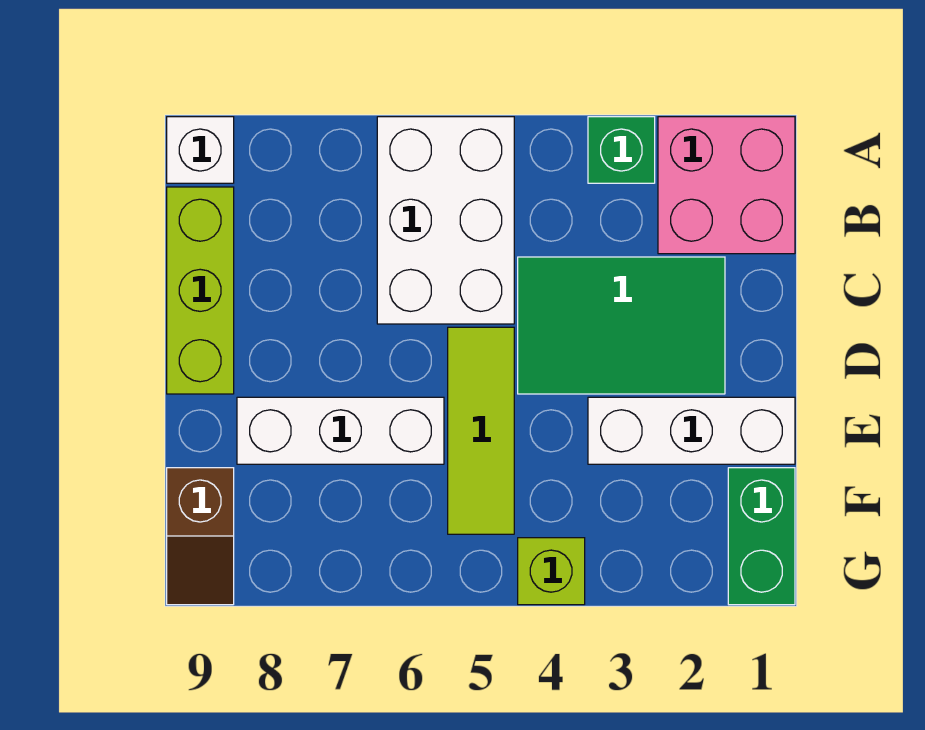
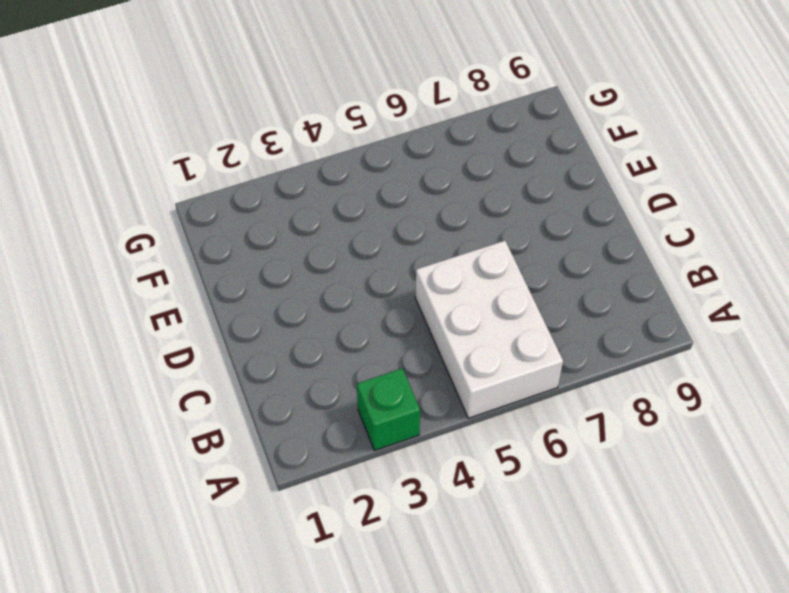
none -> pink brick A1:B2 level 1
none -> white brick A9 level 1
none -> lime brick B9:D9 level 1

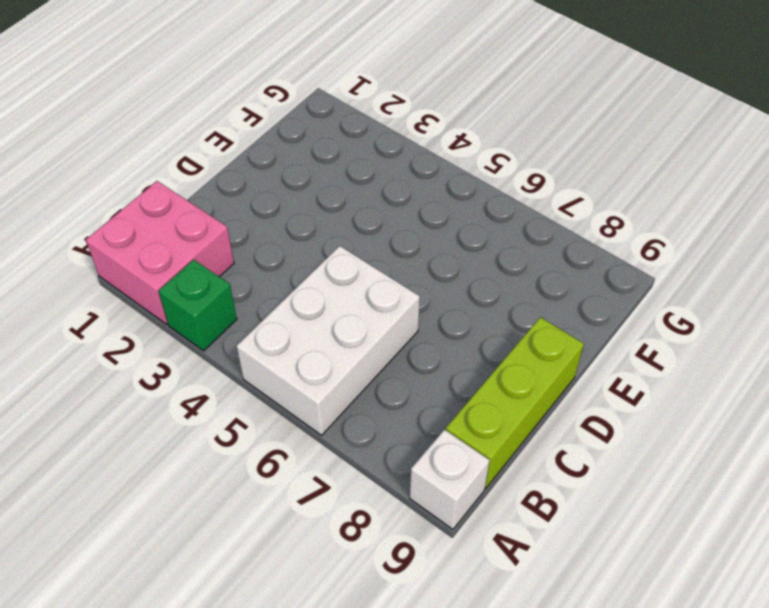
none -> green tile C2:D4 level 1
none -> lime tile D5:F5 level 1
none -> white brick E1:E3 level 1

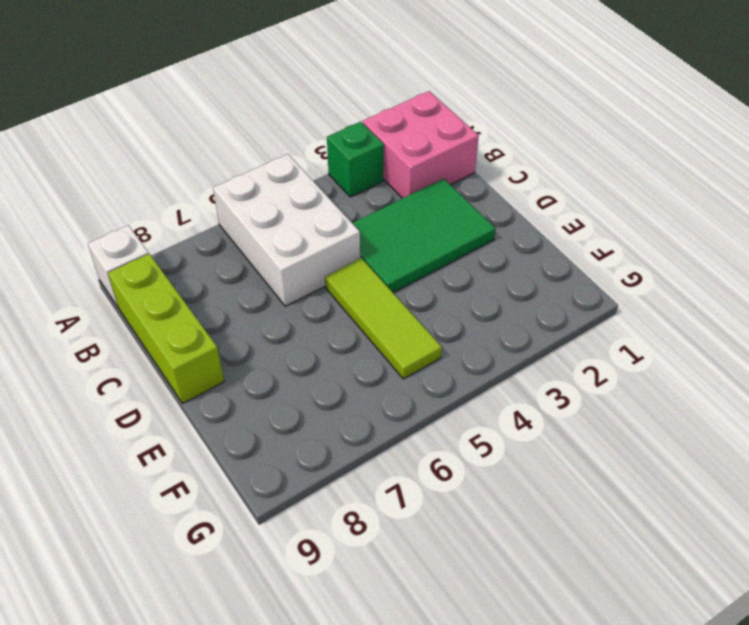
none -> white brick E1:E3 level 1
none -> white brick E6:E8 level 1
none -> green brick F1:G1 level 1

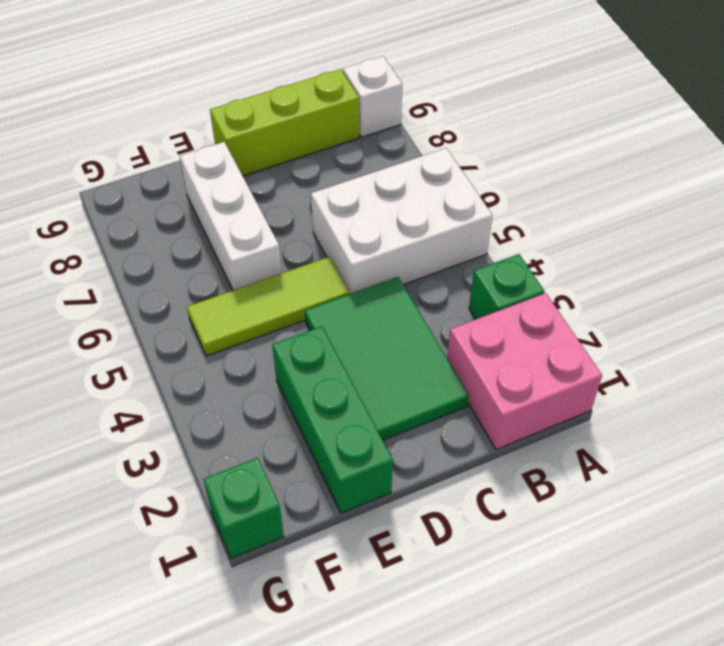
green brick E1:E3 level 1 -> white brick E1:E3 level 1
green brick G1 level 1 -> green brick F1:G1 level 1
none -> brown slope F9:G9 level 1 top F
none -> lime brick G4 level 1

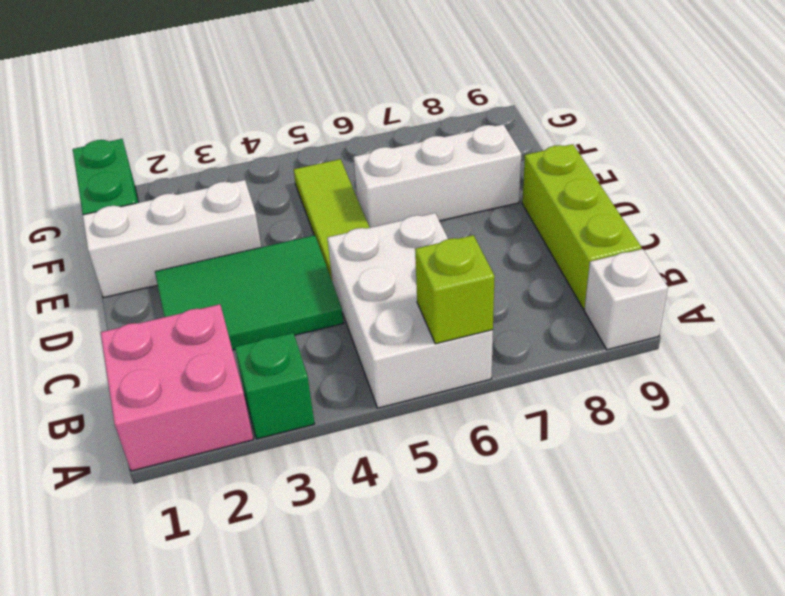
lime brick A6 level 2 -> lime brick G4 level 1
none -> brown slope F9:G9 level 1 top F

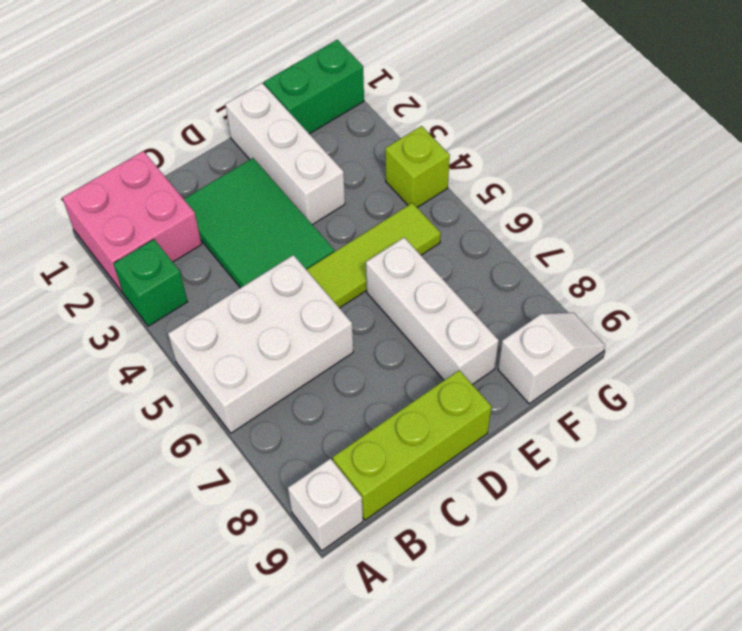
white slope F9:G9 level 1 top F -> brown slope F9:G9 level 1 top F

